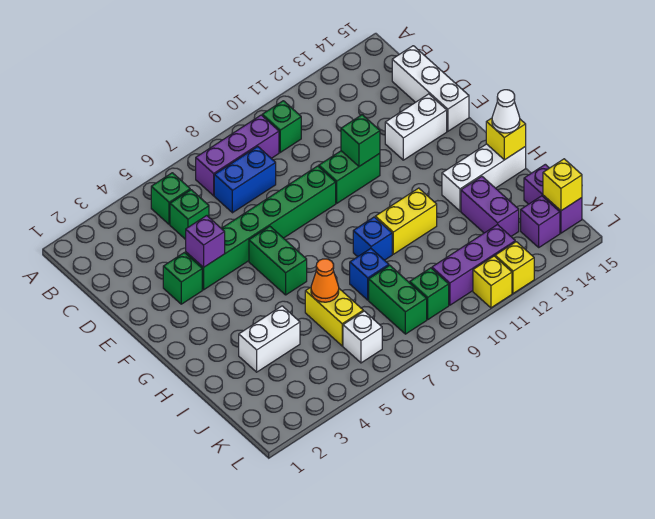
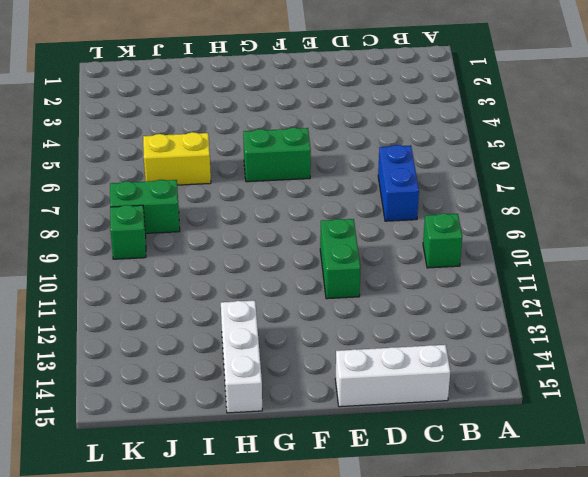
none -> green brick B5 level 1
none -> purple brick B7:B9 level 1
none -> green brick C5 level 1
none -> green brick E3 level 1

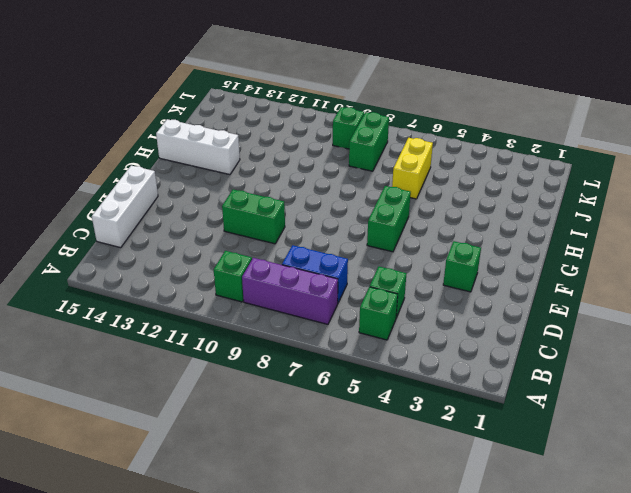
none -> green brick E4:E9 level 1
none -> white brick E13:E14 level 1
none -> blue brick H9 level 1
none -> yellow brick H10:H11 level 1

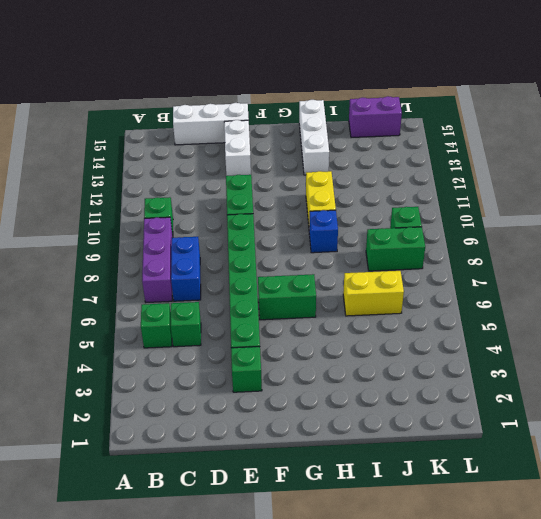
none -> white brick I3:I4 level 1
none -> blue brick I8 level 1
none -> purple brick I13:J13 level 1
none -> white brick K6 level 1

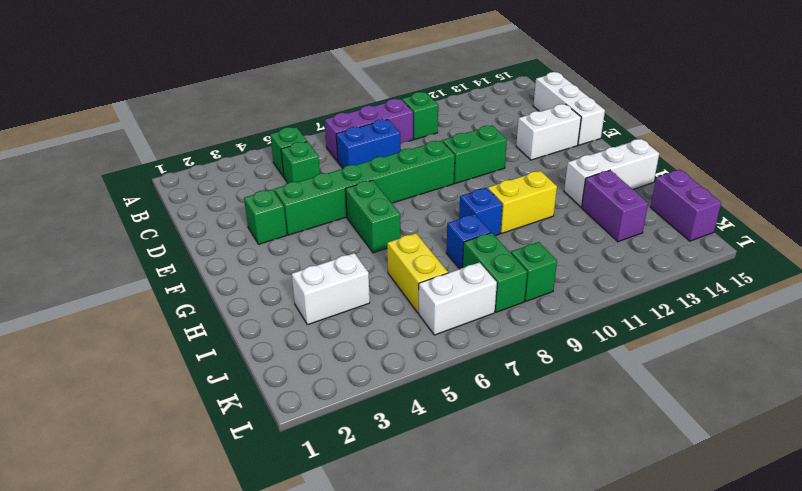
white brick K6:K7 level 1 -> white brick K6 level 1
none -> purple brick K10:K12 level 1
none -> purple brick K14 level 1
none -> yellow brick L11 level 1
none -> yellow brick L12 level 1

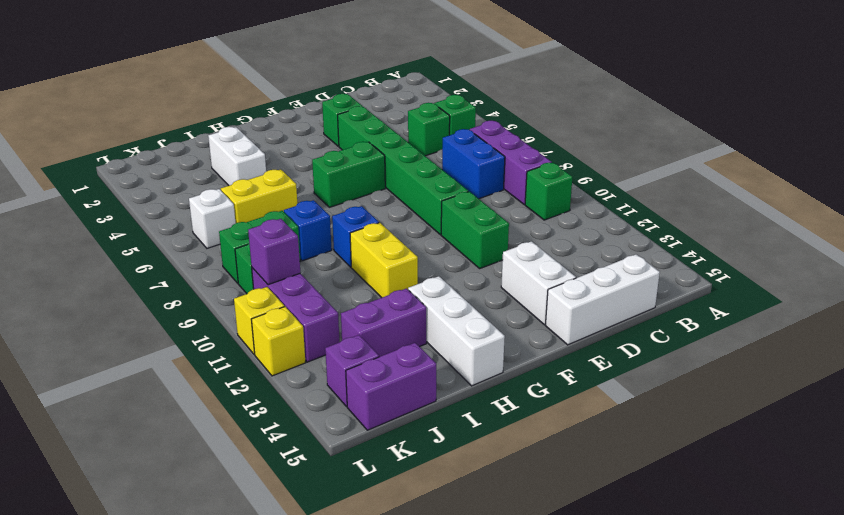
purple brick K10 level 2 -> purple brick E4 level 2
none -> green brick E11 level 2
none -> yellow brick H15 level 2
none -> orange cone I6 level 2
none -> yellow brick K15 level 2

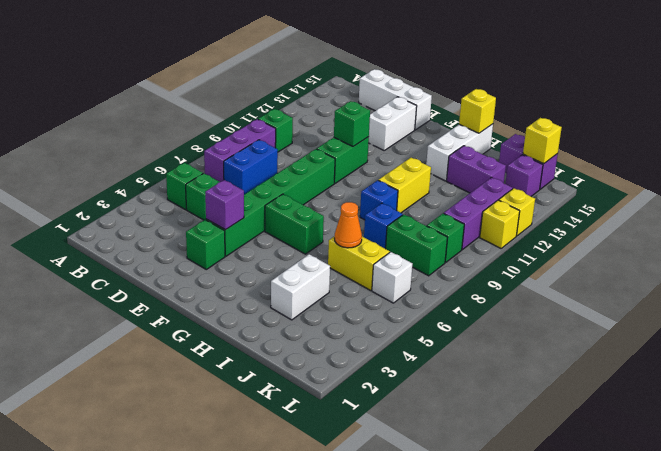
none -> white cone H15 level 3

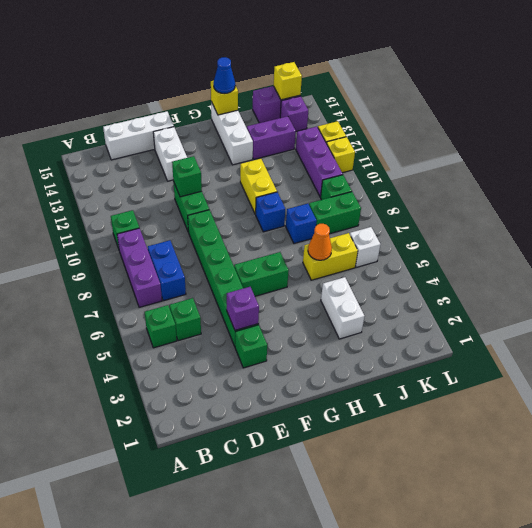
blue cone H15 level 3 -> white cone H15 level 3

